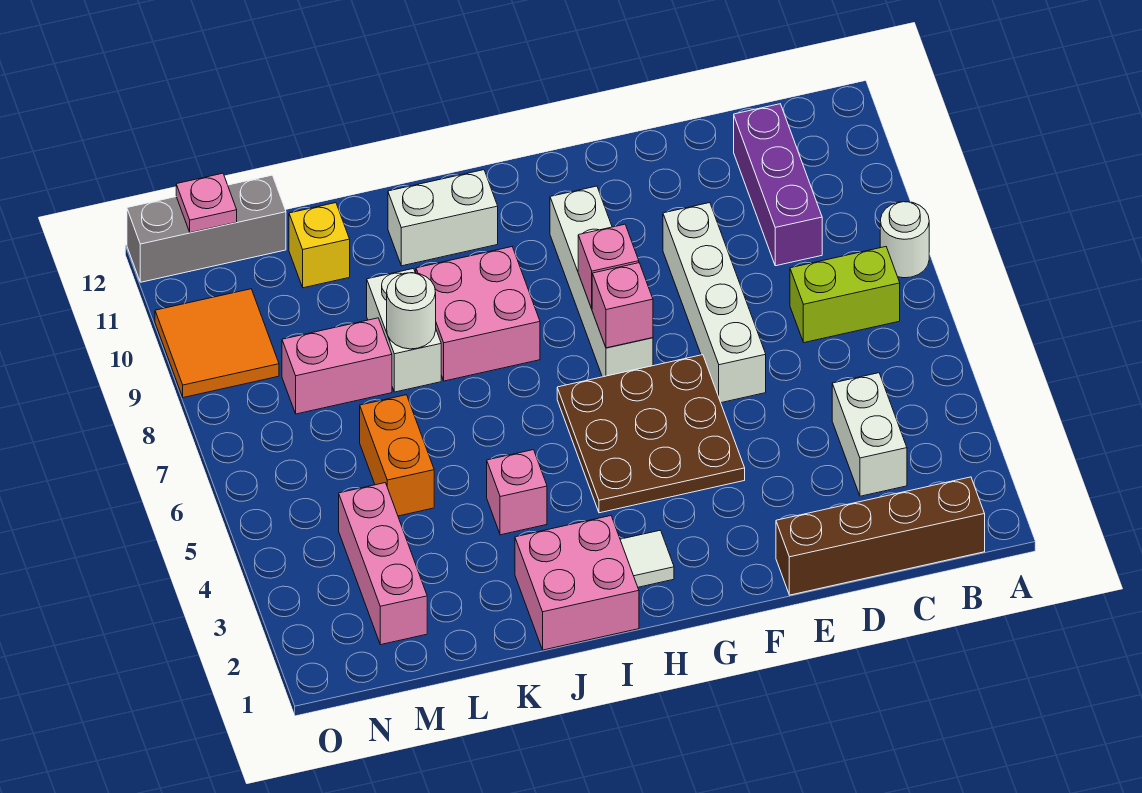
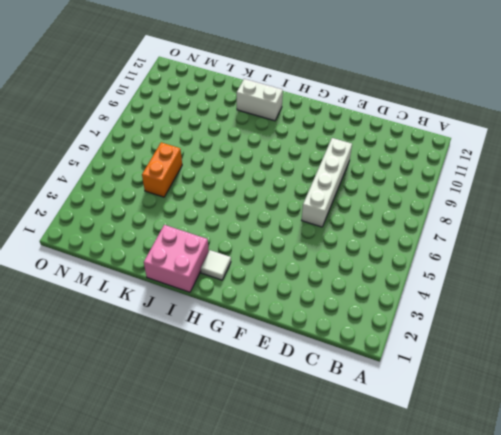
none -> white round brick A8 level 1
none -> brown brick B1:E1 level 1
none -> lime brick B7:C7 level 1

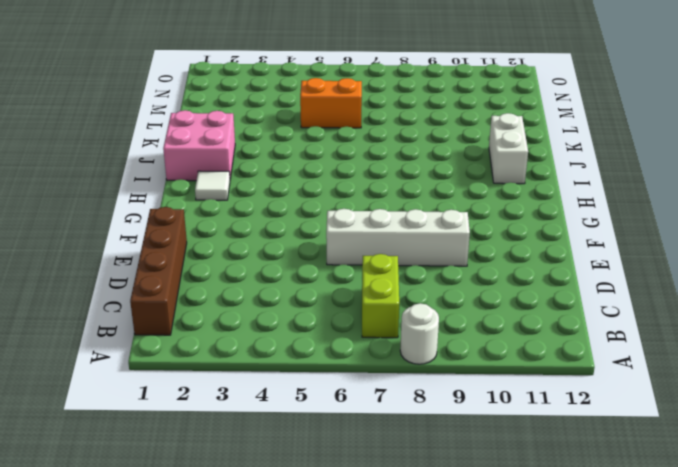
none -> white brick C3:C4 level 1
none -> purple brick C9:C11 level 1
none -> brown plate F4:H6 level 1

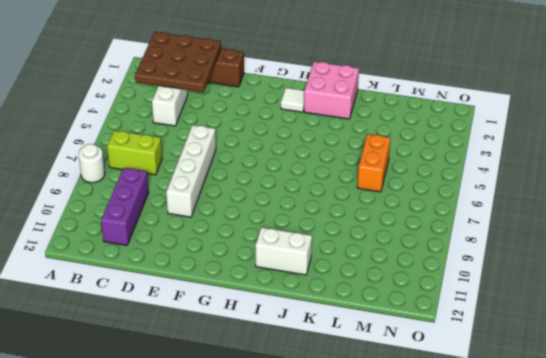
brown plate B1:D3 level 2 -> brown plate F4:H6 level 1
none -> white brick G7:G10 level 1
none -> pink brick I8:J9 level 1
none -> pink brick J4 level 1

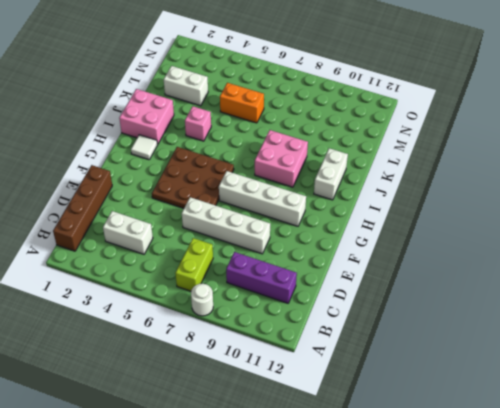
white brick L2:L3 level 1 -> white brick K8:K9 level 1
none -> pink brick L8:M8 level 1
none -> yellow brick L11 level 1
none -> pink brick M2:M4 level 1

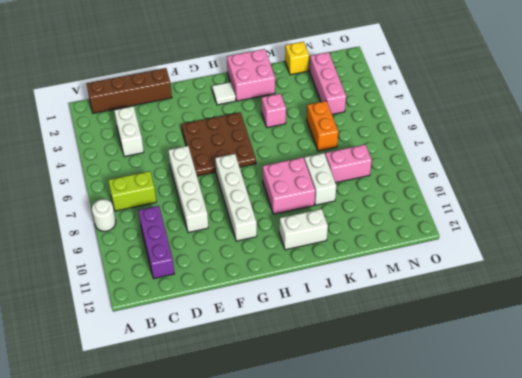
yellow brick L1 level 1 -> yellow brick L11 level 1
none -> grey brick M12:O12 level 1
none -> orange tile N9:O10 level 1
none -> pink brick G7 level 2

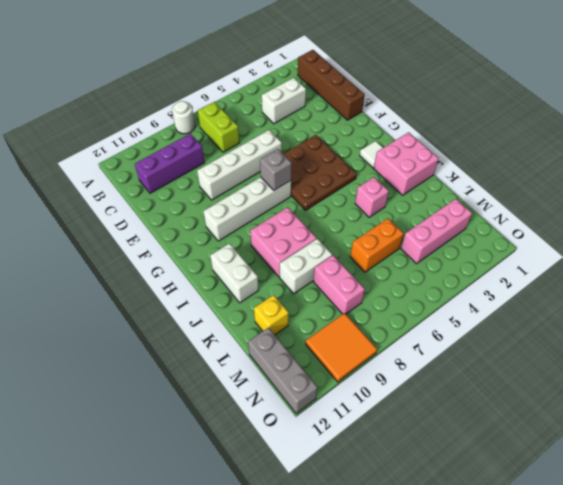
grey brick G7 level 2 -> pink brick G7 level 2
none -> pink brick G8 level 2
none -> white round brick K8 level 2
none -> pink plate N12 level 2

